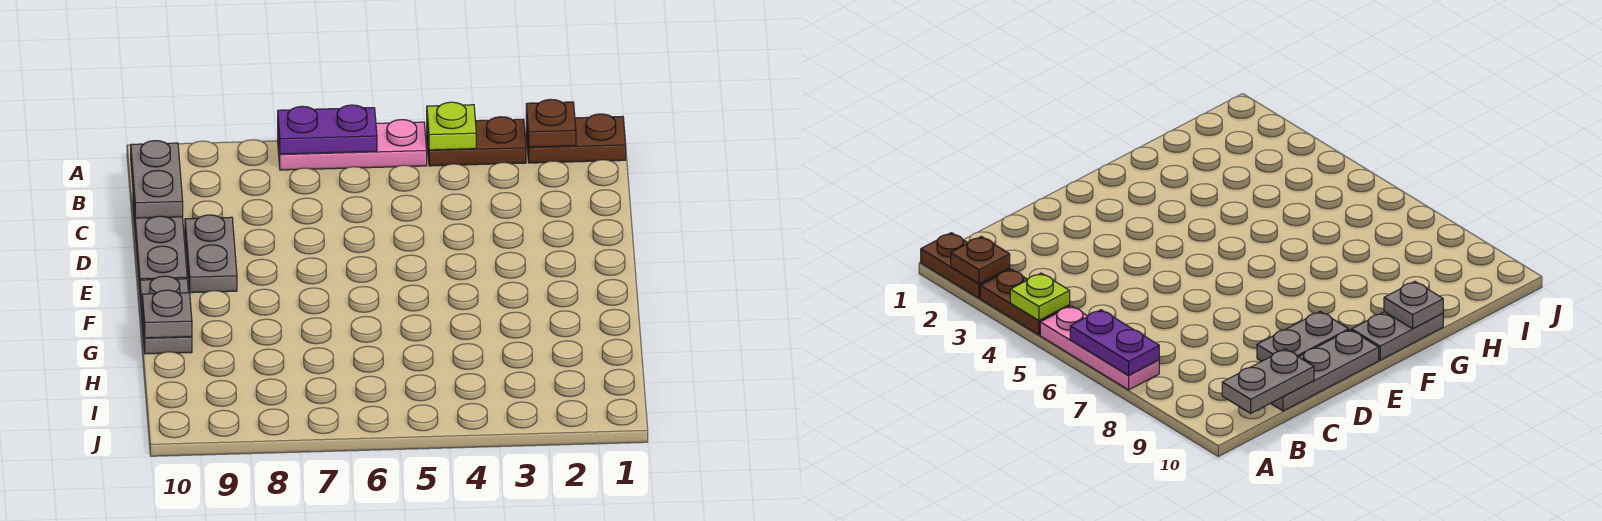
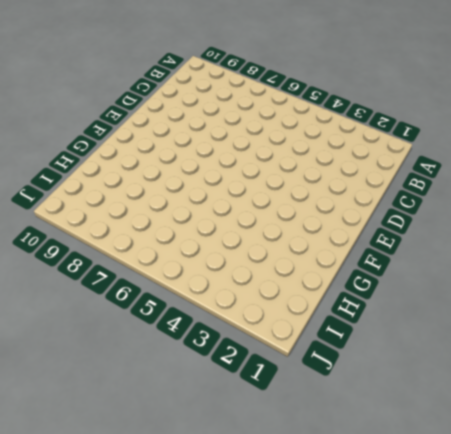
none -> brown plate A1:A2 level 1
none -> brown plate A3:A4 level 1

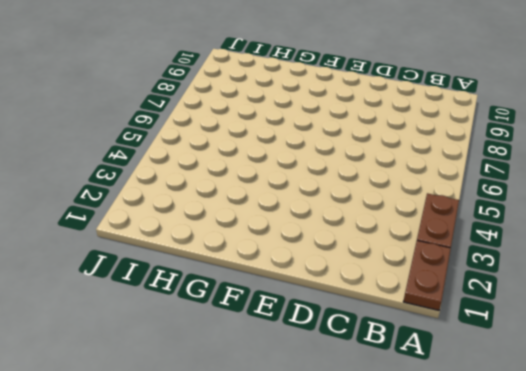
none -> pink plate A5:A7 level 1
none -> grey plate C10:E10 level 1

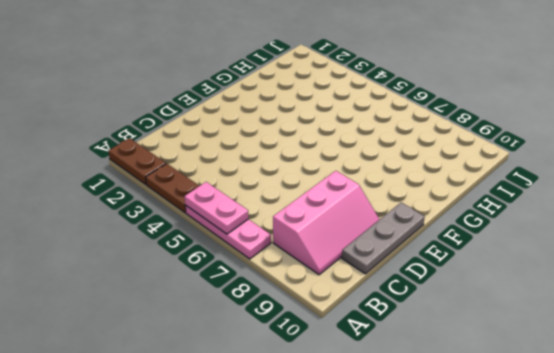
pink plate A5:A6 level 2 -> purple plate A6:A7 level 2
pink slope B8:D9 level 1 top 8 -> grey plate D9:E9 level 1
none -> grey plate F10:G10 level 1
none -> brown plate A2 level 2

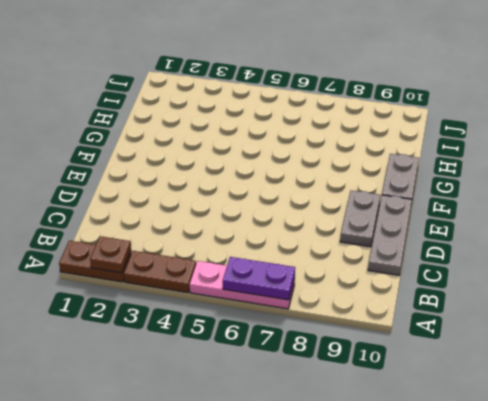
none -> lime plate A4 level 2
none -> grey plate B10:C10 level 2

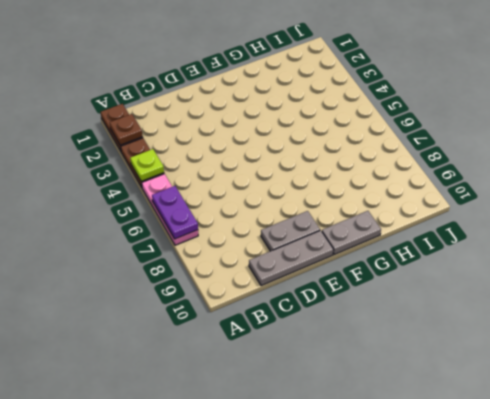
none -> grey plate B10:C10 level 2
none -> grey plate G10 level 2

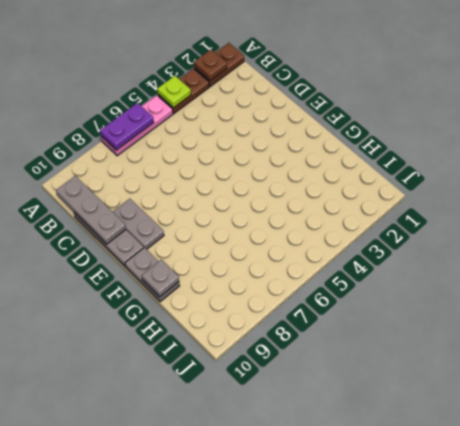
grey plate B10:D10 level 2 -> grey plate B10:C10 level 2

